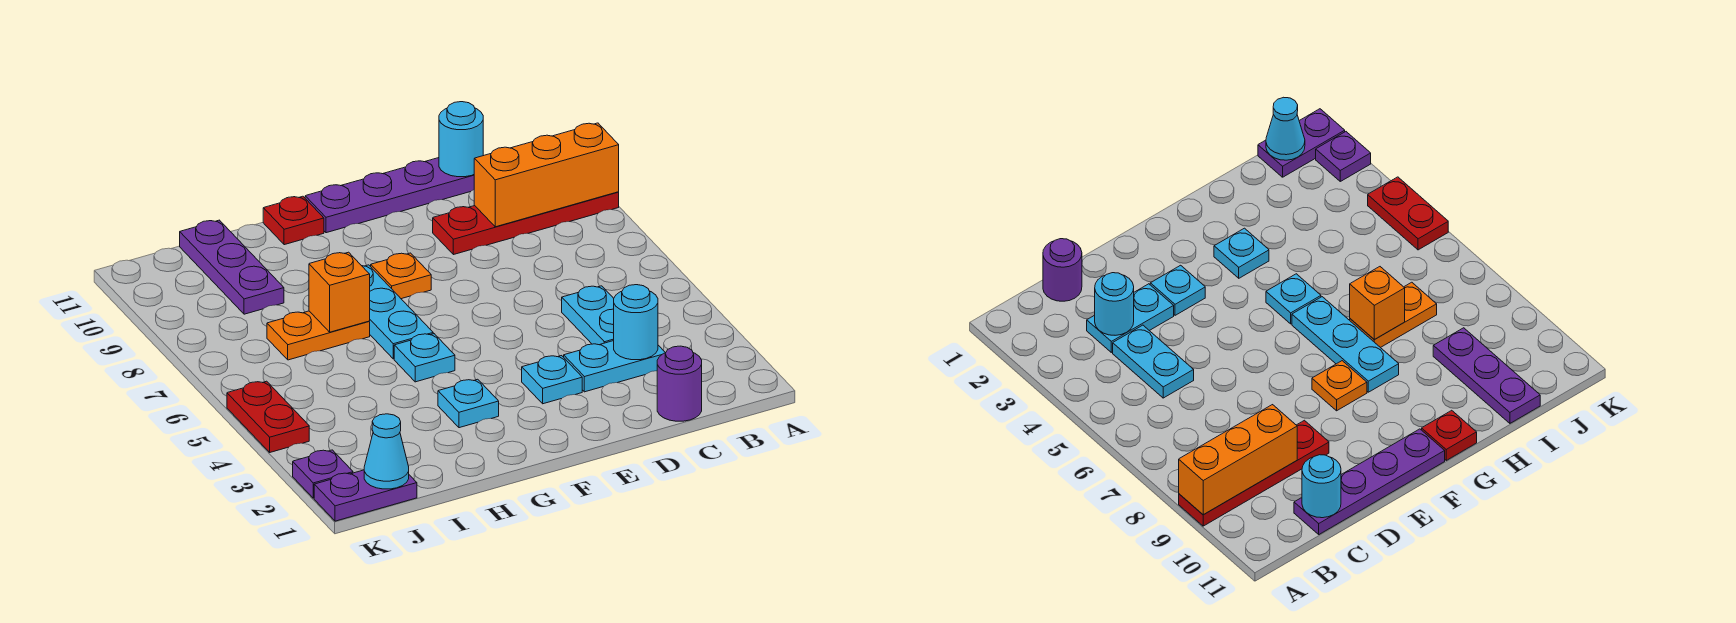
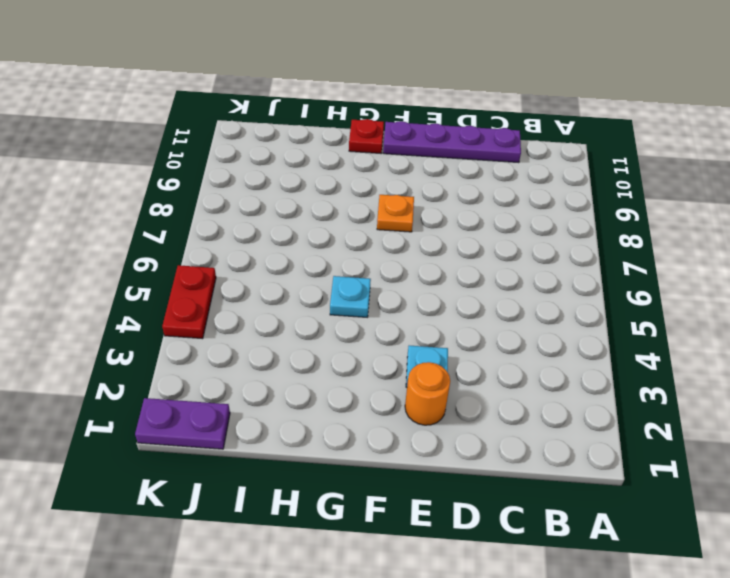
orange round brick E2 level 1 -> none
none -> red plate A9:D9 level 1
none -> purple round brick C1 level 1
none -> cyan plate C3:D3 level 1

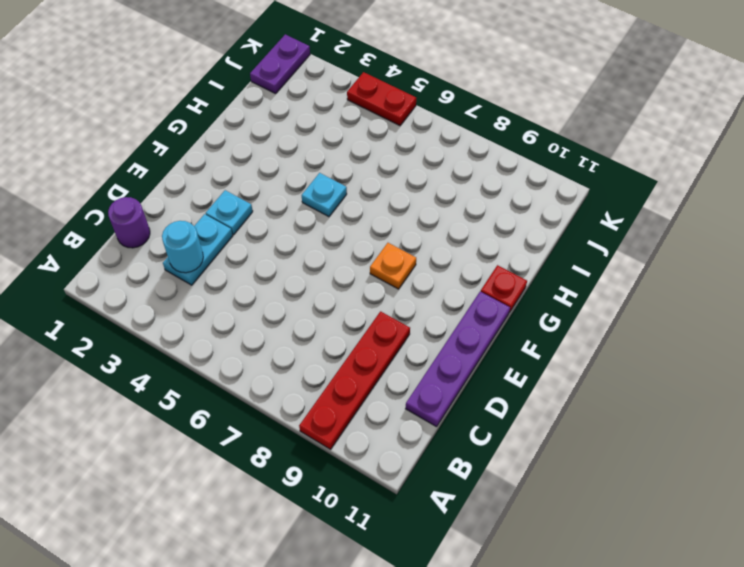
none -> cyan plate C4:C5 level 1
none -> cyan plate G3 level 1
none -> cyan plate G6:G8 level 1

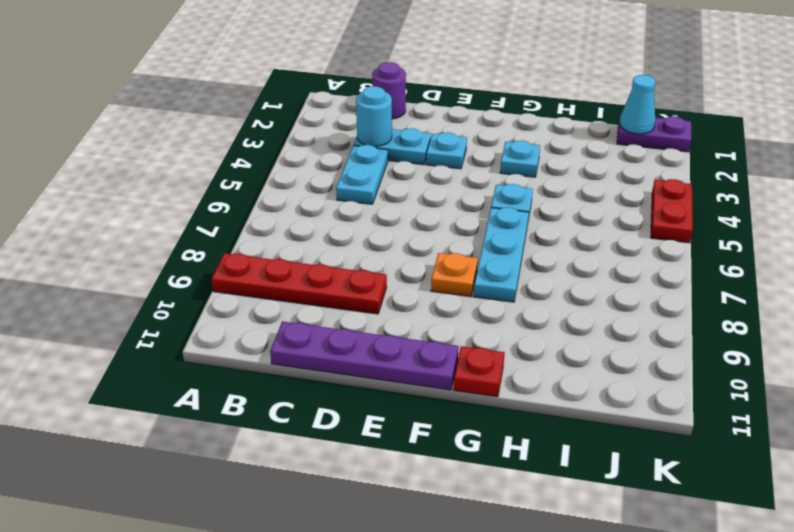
none -> orange plate H7:I7 level 1
none -> purple plate I9:I11 level 1
none -> purple plate K2 level 1

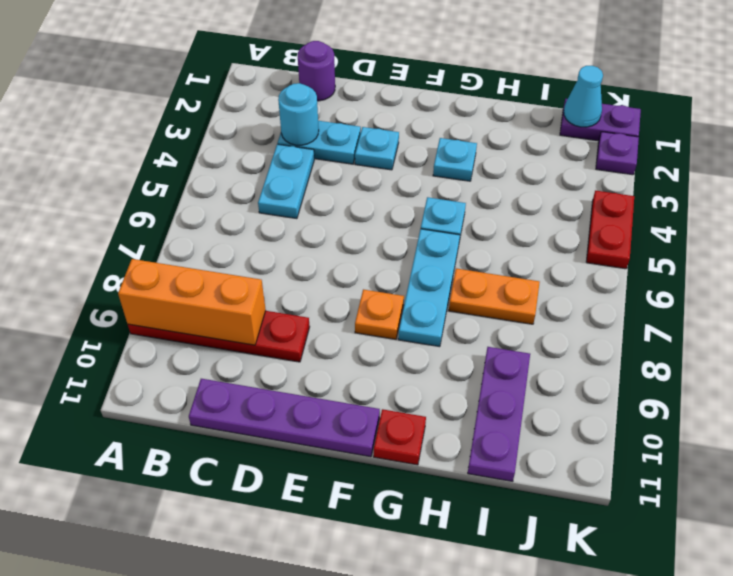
none -> cyan round brick C11 level 2
none -> orange brick H7 level 2

